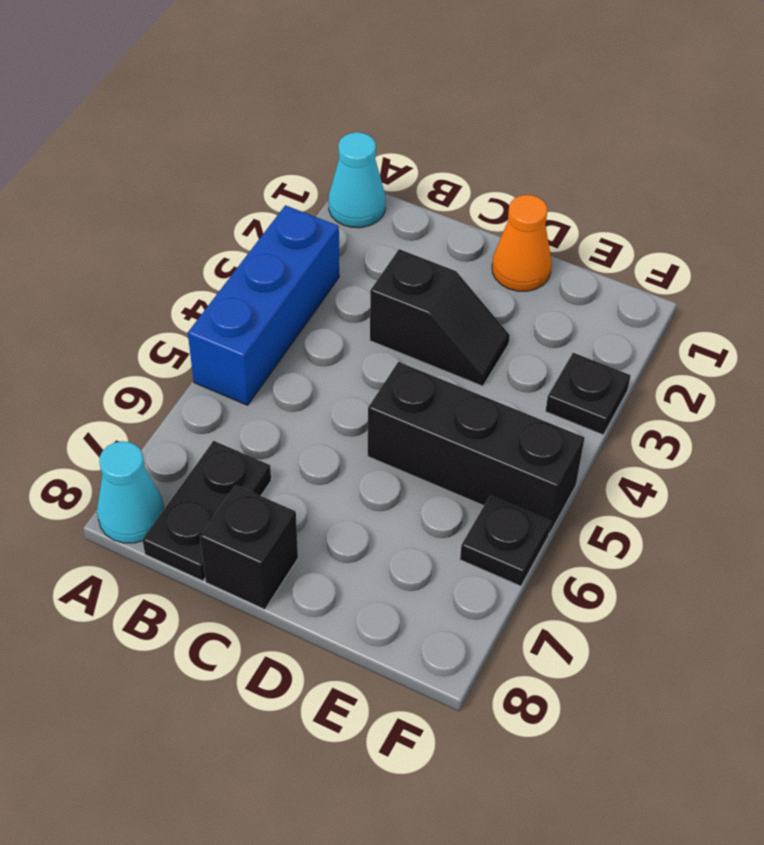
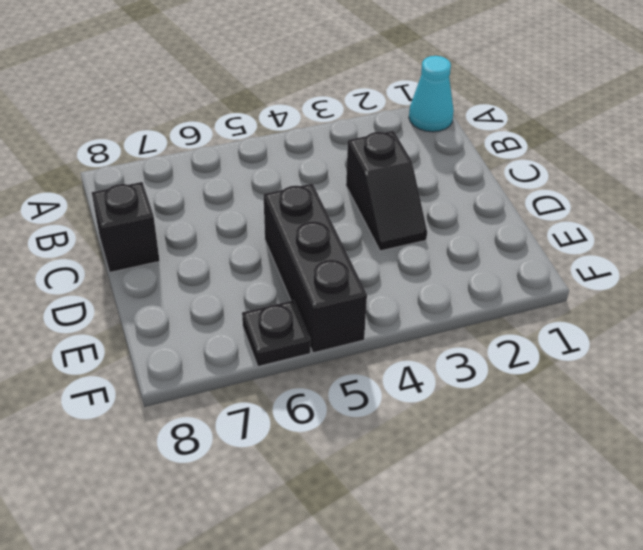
none -> blue brick A3:A5 level 1
none -> cyan cone A8 level 1

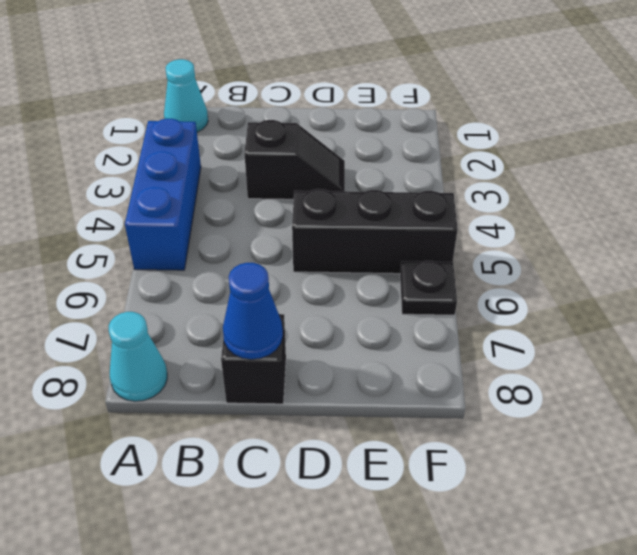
blue cone C8 level 2 -> none
none -> black plate B7:B8 level 1
none -> orange cone D1 level 1

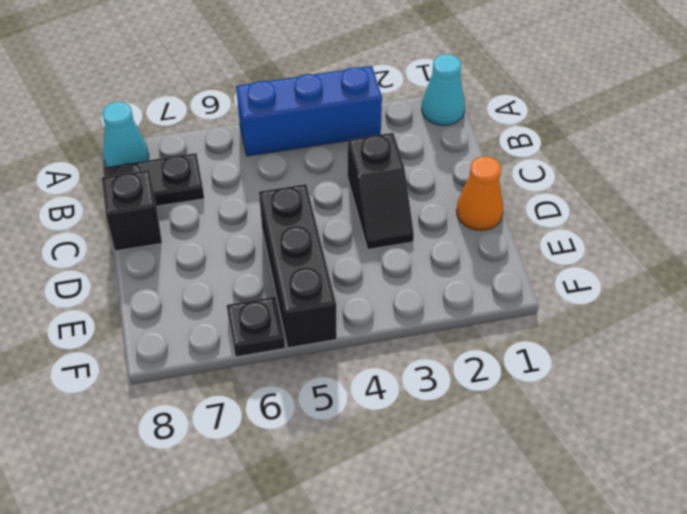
none -> black plate F3 level 1

